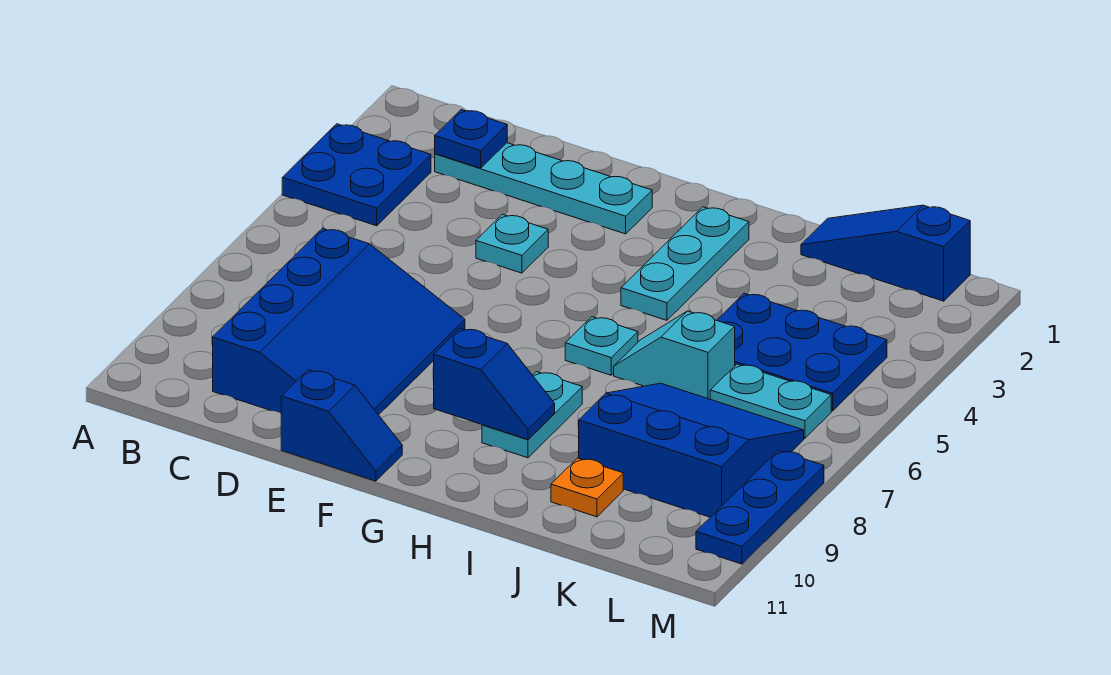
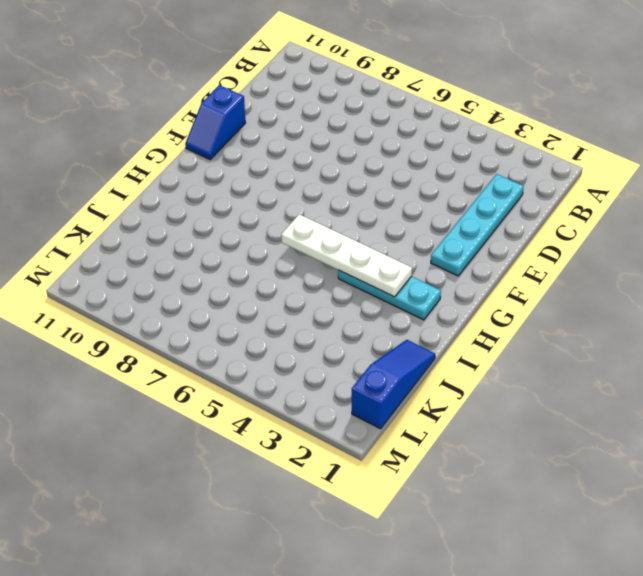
white plate H3:H6 level 2 -> none
none -> blue plate A3:B4 level 1
none -> blue slope C7:E10 level 1 top C
none -> cyan plate E4 level 1

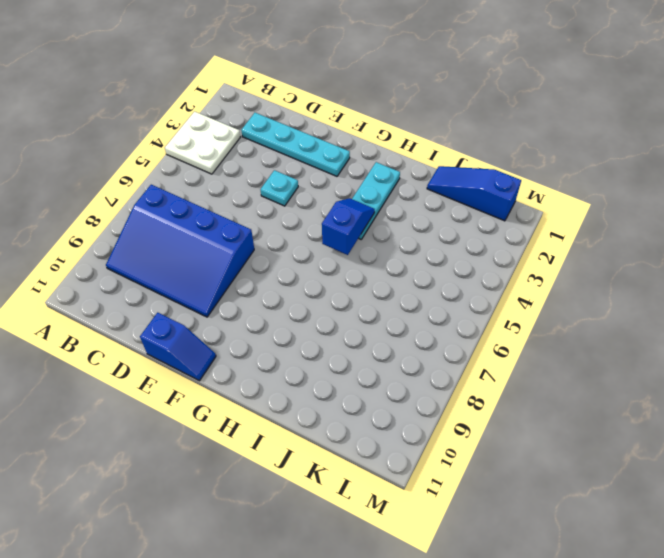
white plate A3:B4 level 1 -> blue plate A3:B4 level 1
blue slope B7:E9 level 1 top 7 -> blue slope C7:E10 level 1 top C
blue slope H4:H5 level 2 top 5 -> blue slope G9:H9 level 2 top G
none -> cyan plate H6 level 1
none -> cyan plate H8:H9 level 1
none -> cyan slope I6:J6 level 1 top J

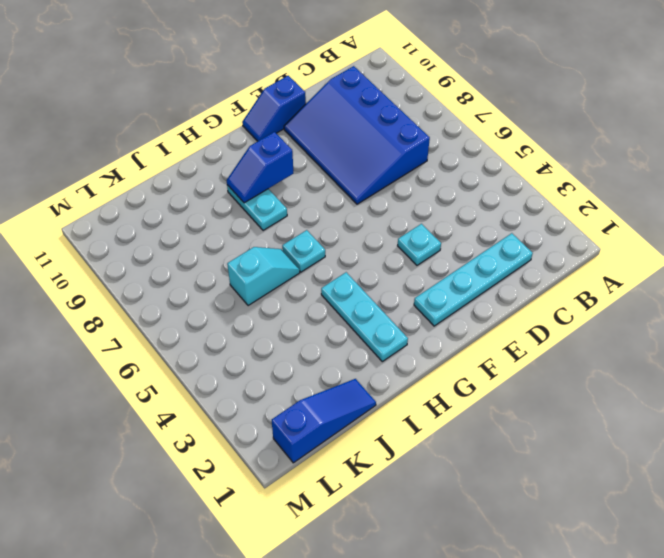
none -> blue plate A3:B4 level 1
none -> blue plate J4:L5 level 1
none -> blue slope J7:L9 level 1 top 9

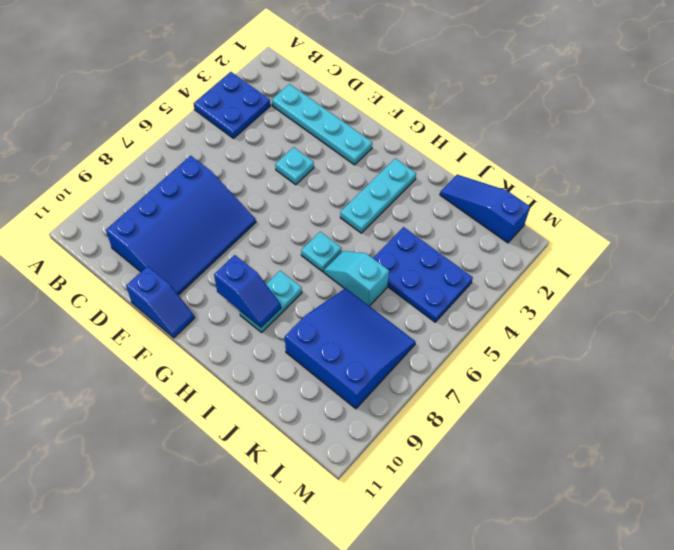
none -> orange plate J10 level 1
none -> cyan plate K6:L6 level 1
none -> blue plate M8:M10 level 1

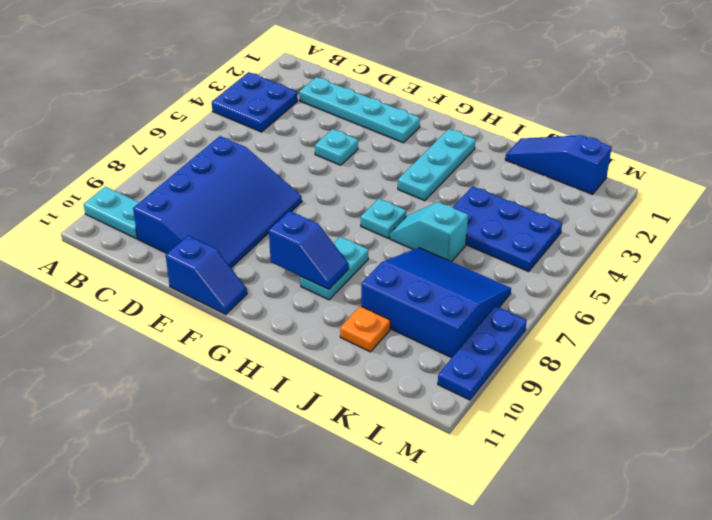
cyan plate A10:B10 level 1 -> cyan plate K6:L6 level 1
none -> blue plate C2 level 2

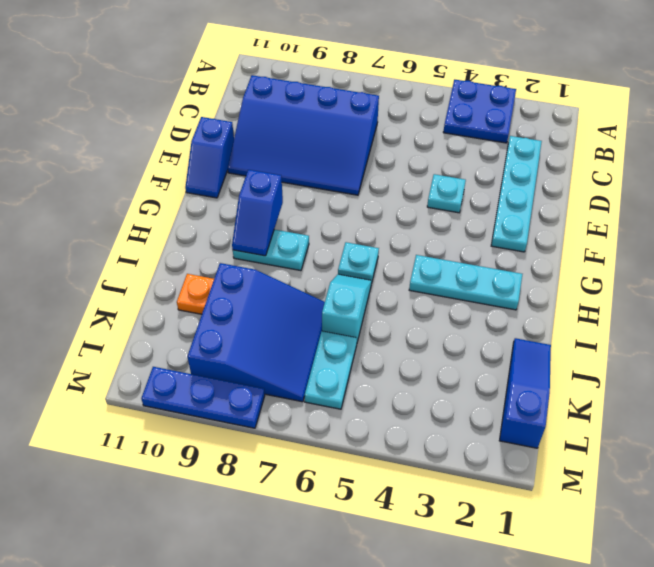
none -> blue plate J4:L5 level 1
none -> blue plate C2 level 2

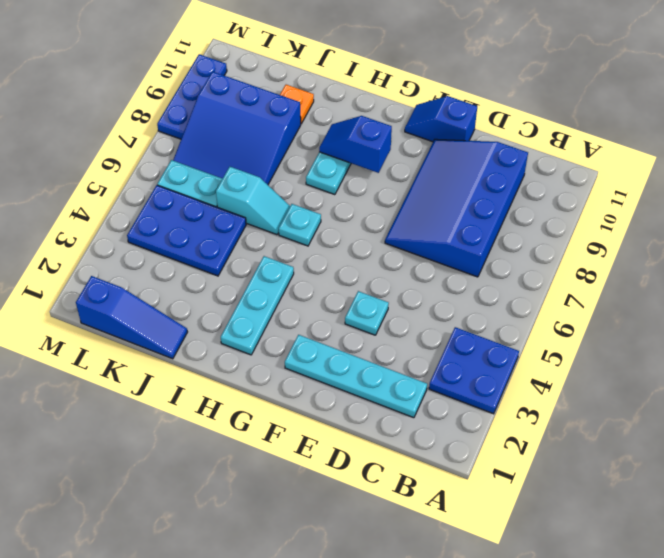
none -> blue plate C2 level 2

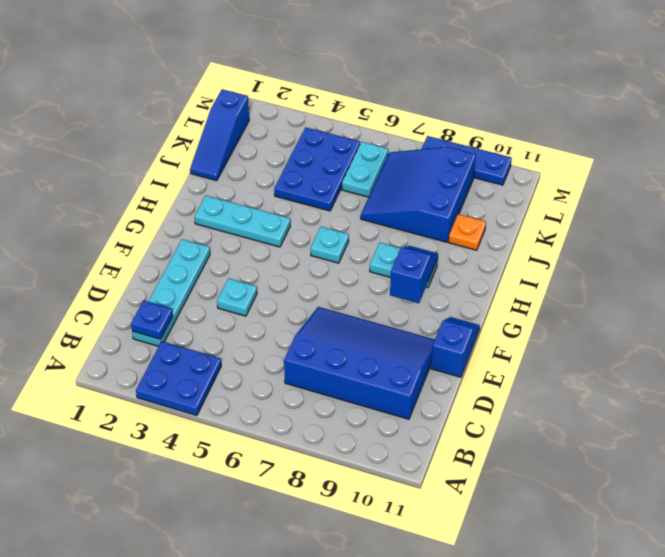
none -> cyan slope I6:J6 level 1 top J

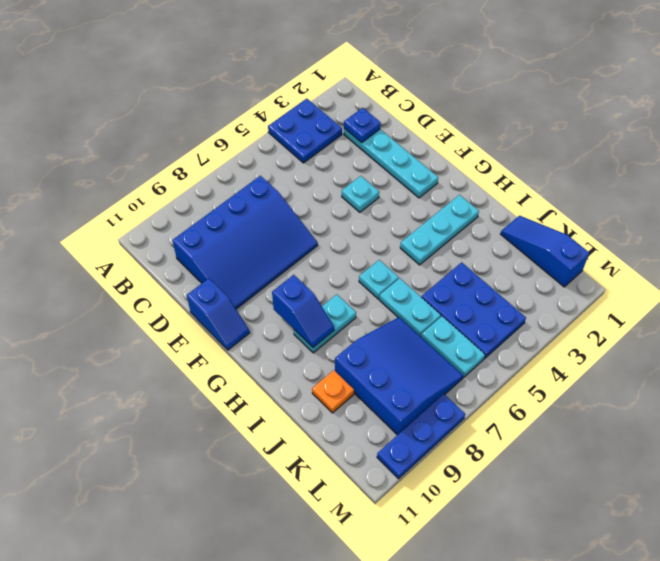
cyan plate I6:J6 level 1 -> cyan slope I6:J6 level 1 top J

